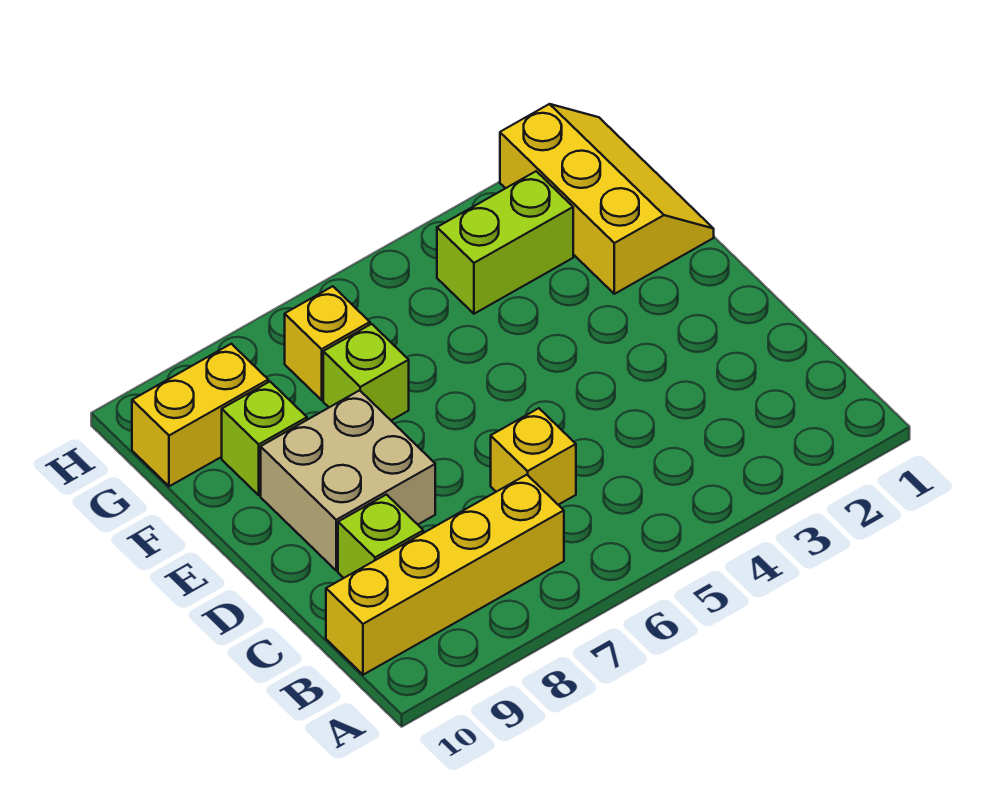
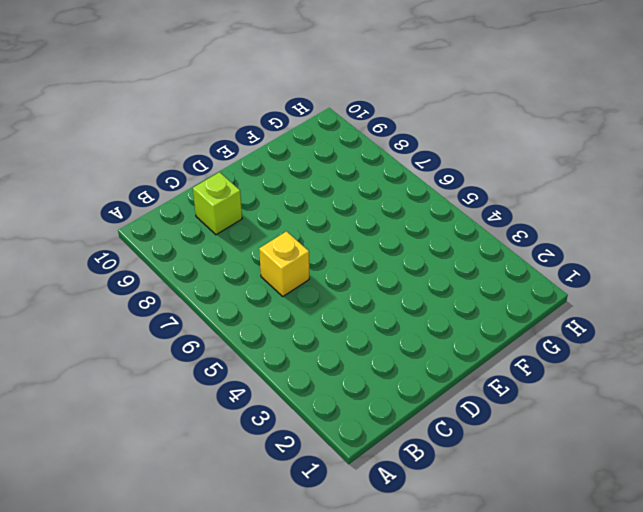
none -> yellow brick B7:B10 level 1
none -> tan brick D8:E9 level 1

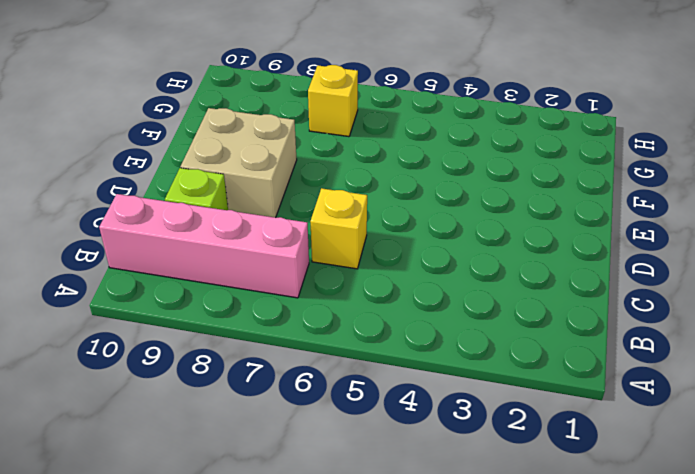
pink brick B7:B10 level 1 -> yellow brick B7:B10 level 1
none -> yellow slope F1:H2 level 1 top 2
none -> lime brick F7 level 1

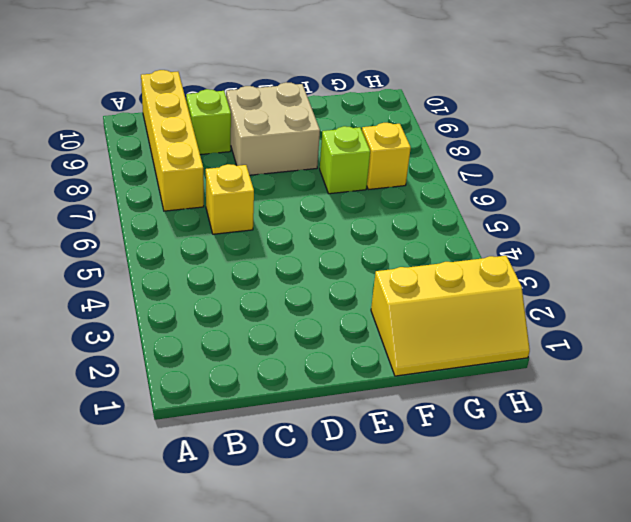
none -> lime brick F9 level 1
none -> lime brick G3:G4 level 1

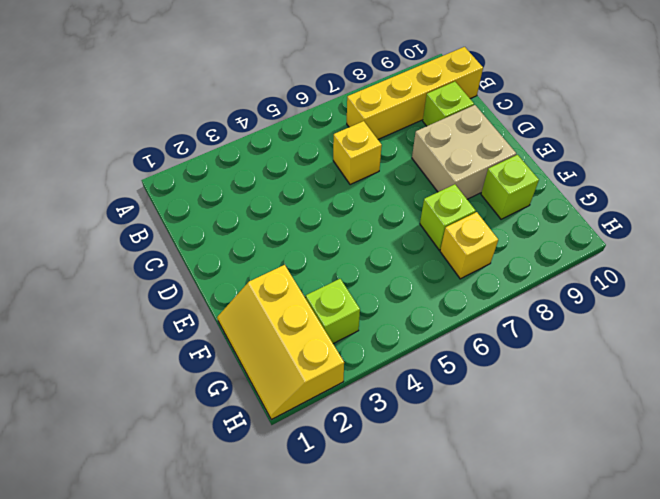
lime brick G3 level 1 -> lime brick G3:G4 level 1
none -> yellow brick G9:G10 level 1

